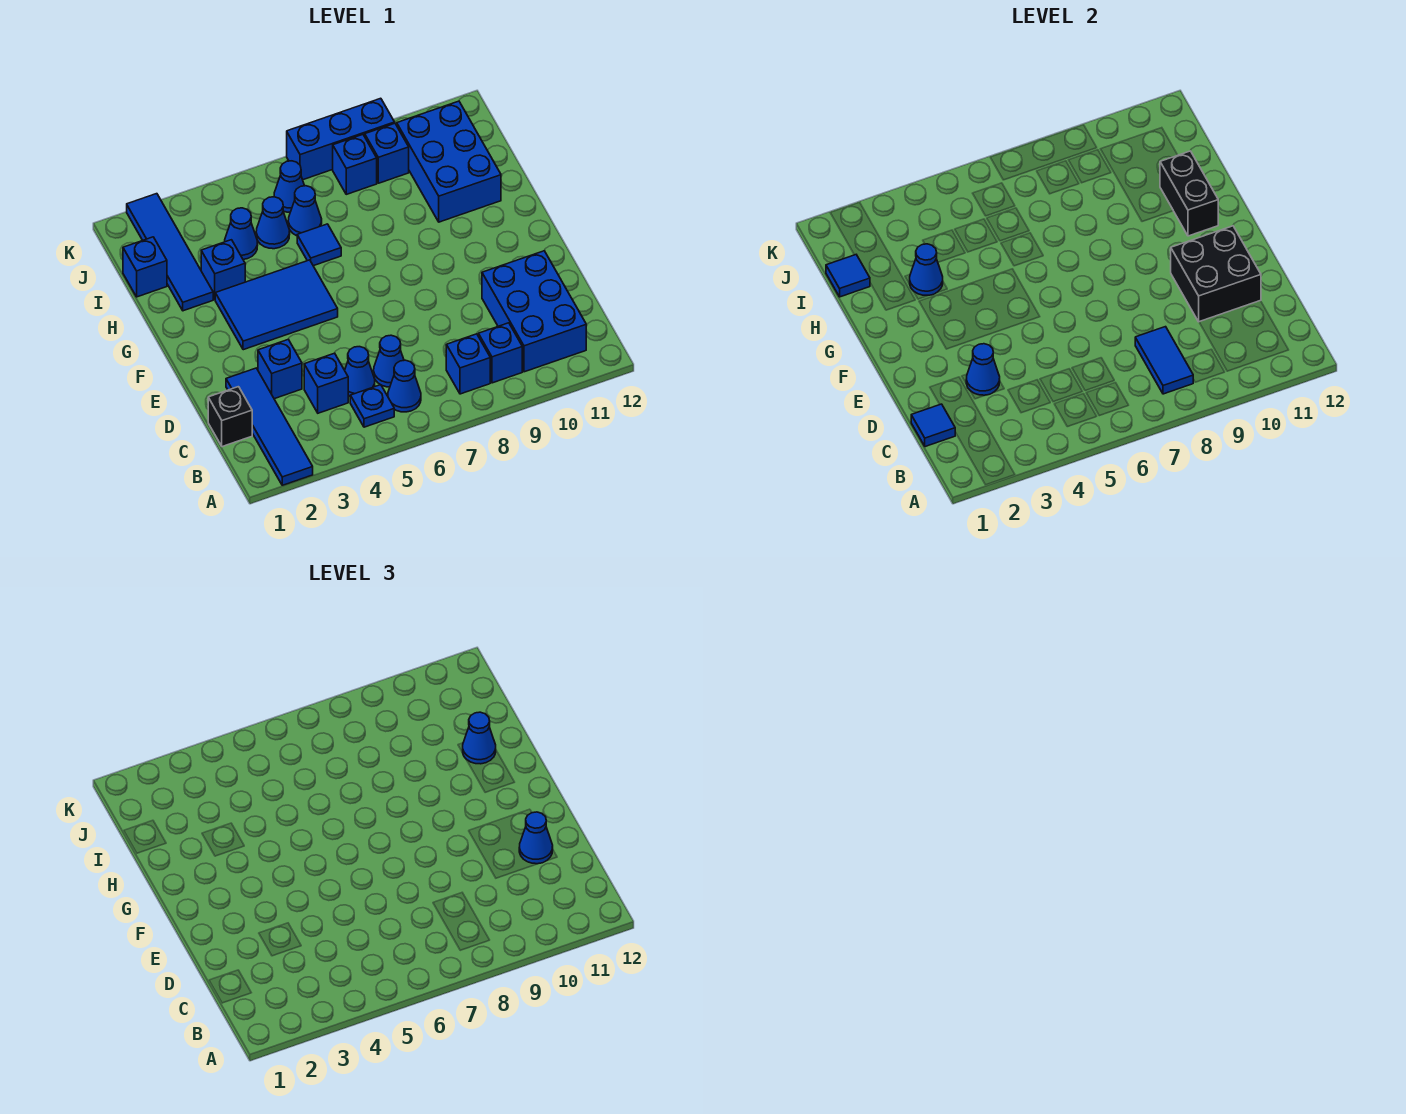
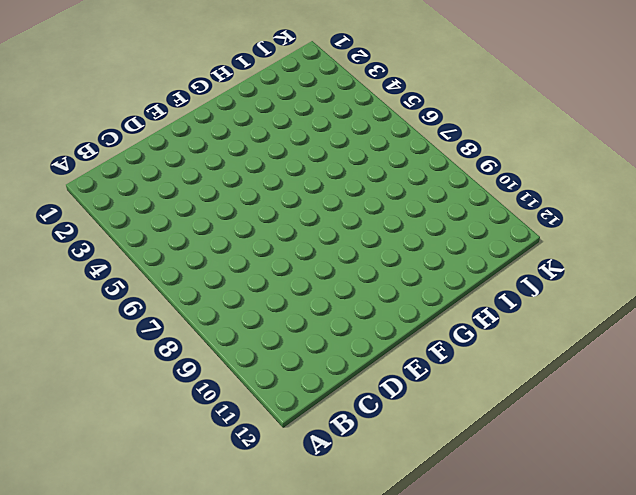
none -> blue tile A2:D2 level 1
none -> blue plate B5 level 1
none -> blue cone B6 level 1
none -> blue brick B8 level 1

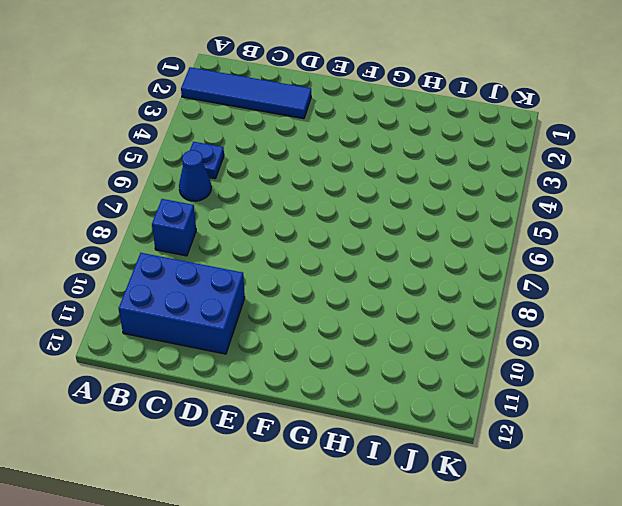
none -> blue brick B9 level 1
none -> black brick C1 level 1
none -> blue brick C4 level 1
none -> blue cone C5 level 1

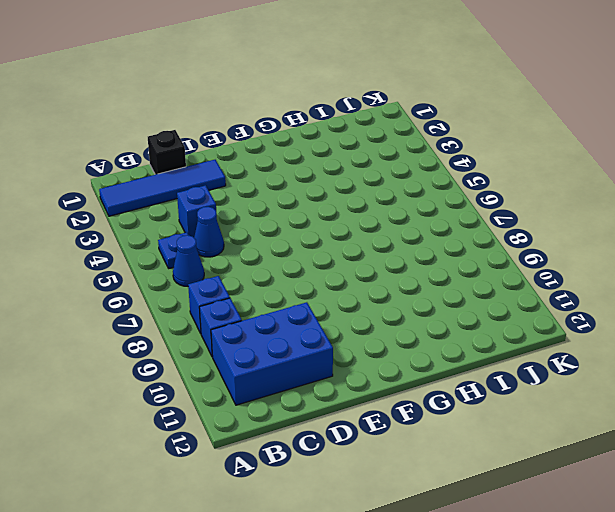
none -> blue cone C6 level 1
none -> blue brick D3 level 1
none -> blue tile F3:G5 level 1
none -> blue tile H2:K2 level 1

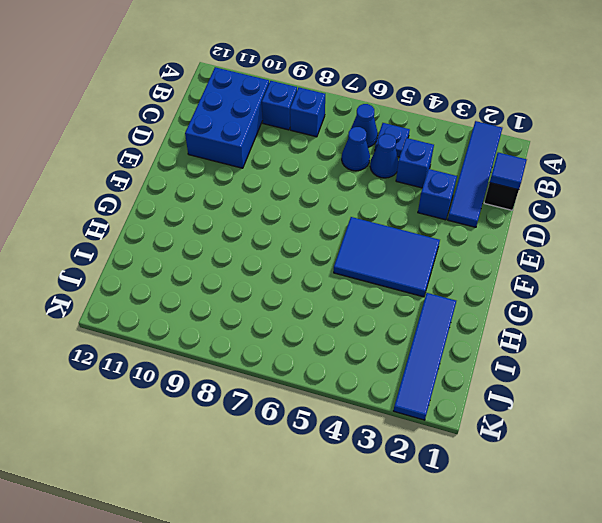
none -> blue brick H3 level 1
none -> blue tile H6 level 1
none -> blue brick H10:J11 level 1
none -> blue brick I1 level 1

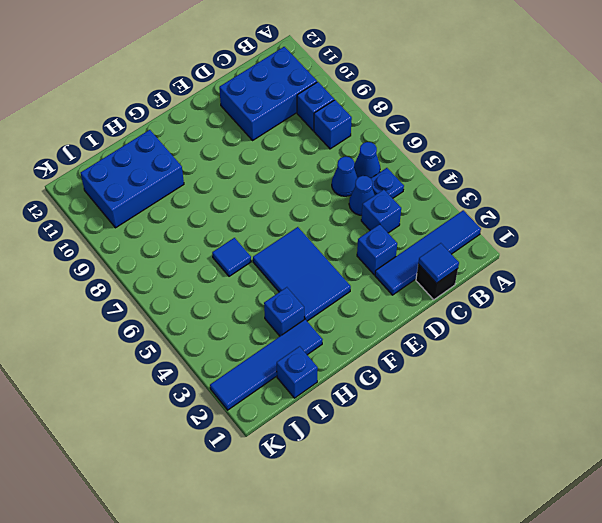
none -> blue cone I4 level 1
none -> blue cone I5 level 1
none -> blue cone I6 level 1
none -> blue cone J6 level 1

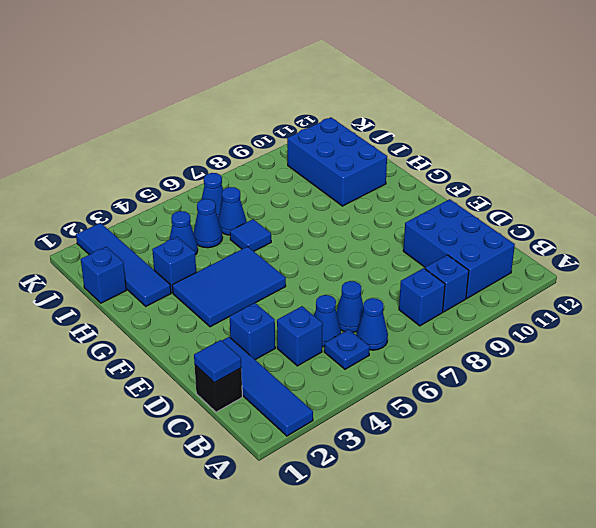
none -> blue brick J8 level 1
none -> blue brick J9 level 1
none -> blue brick K7:K9 level 1
none -> blue tile B8:C8 level 2

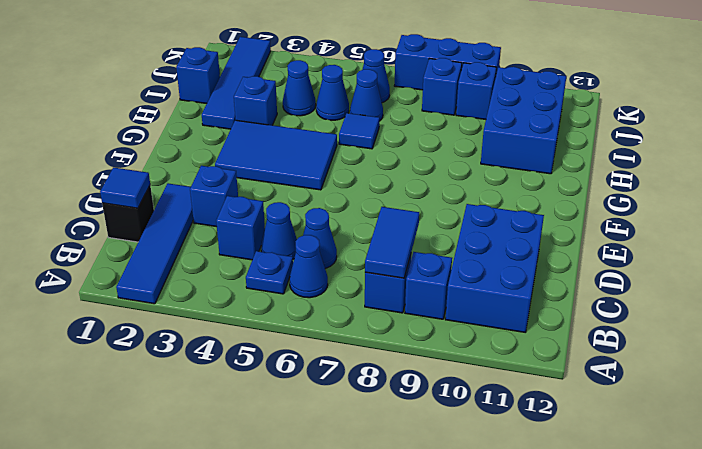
none -> blue cone D3 level 2
none -> black brick D10:E11 level 2
none -> black brick G11:H11 level 2
none -> blue cone H3 level 2

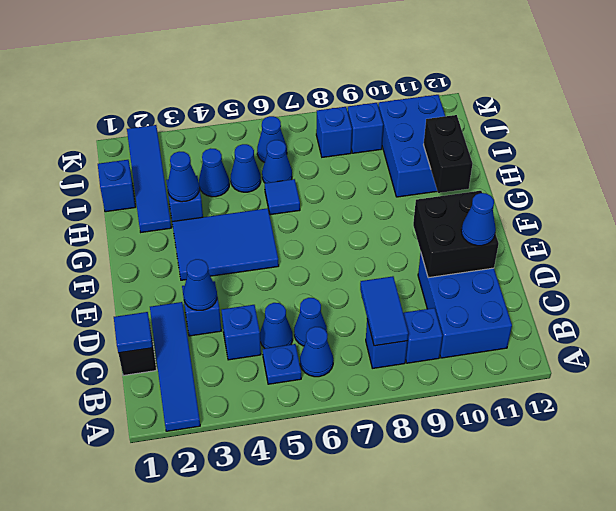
none -> blue brick K7:K9 level 1
none -> blue tile I1 level 2
none -> blue cone H11 level 3

